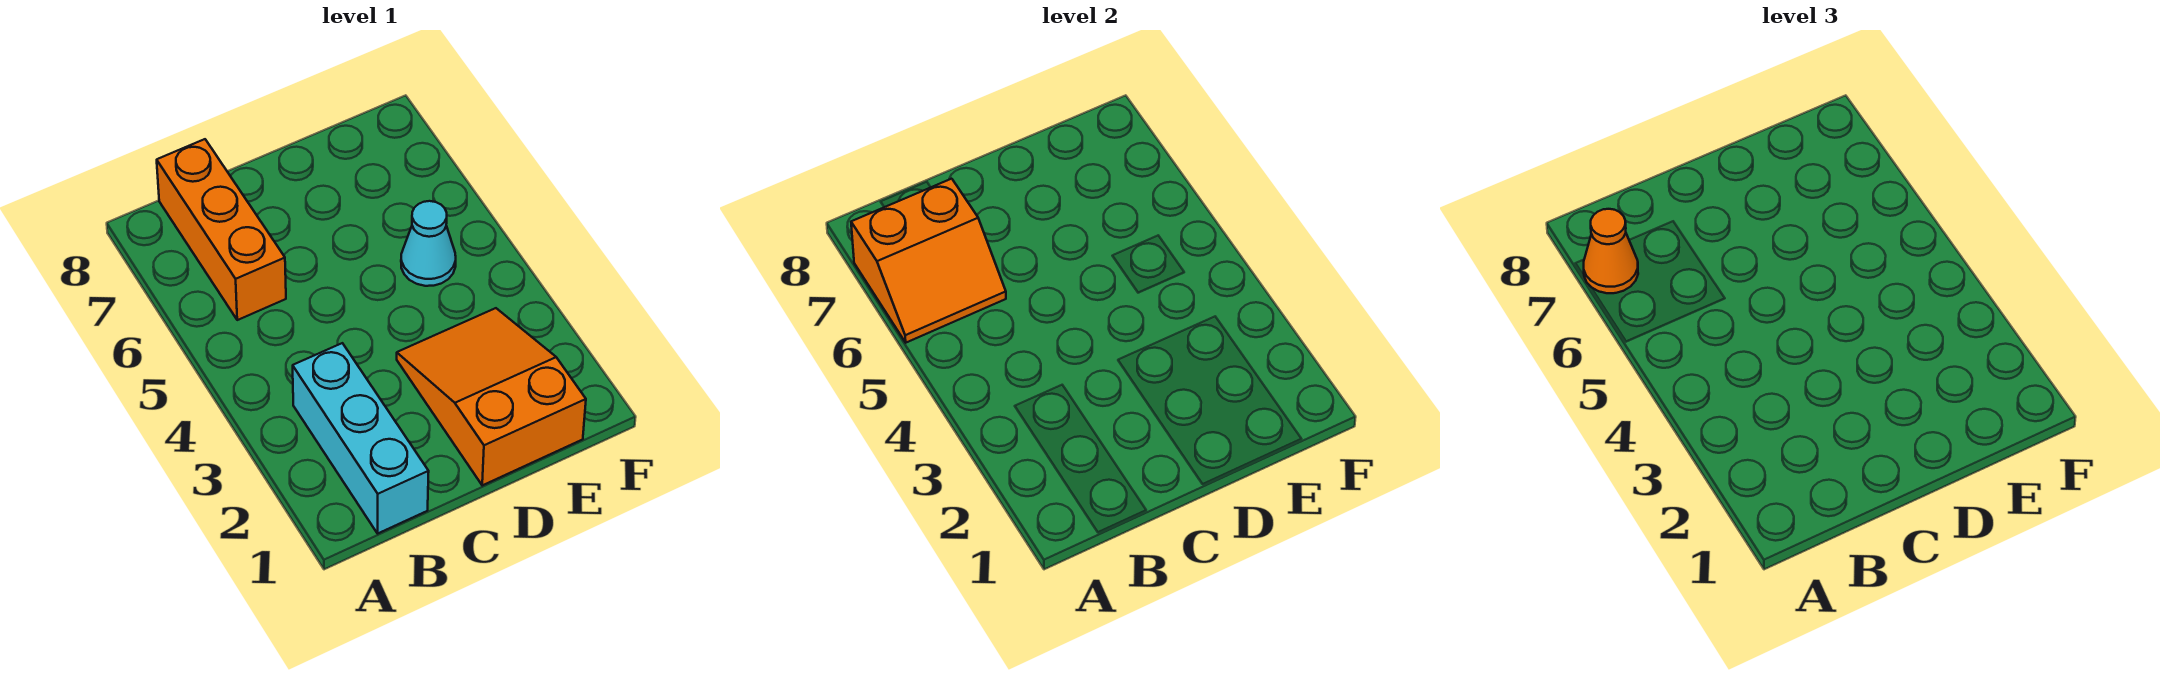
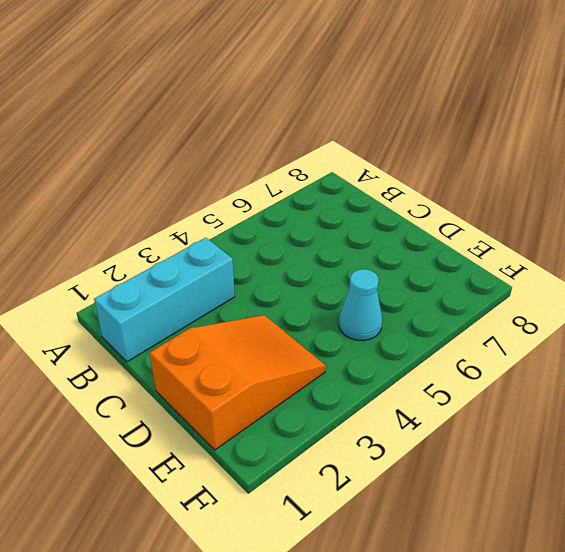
none -> orange brick B6:B8 level 1
none -> orange slope A6:B7 level 2 top 7

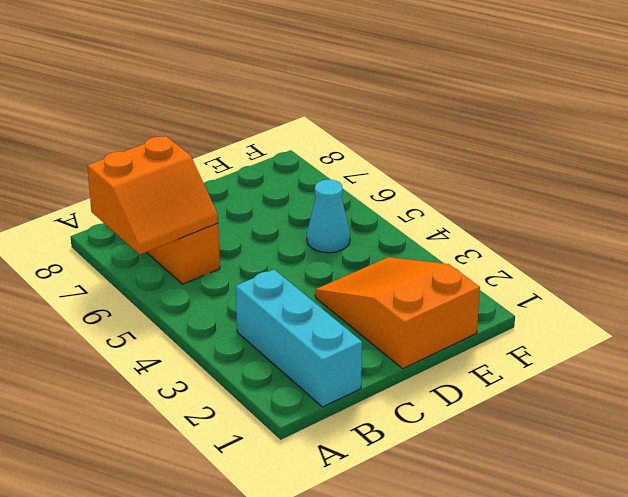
none -> orange cone A7 level 3

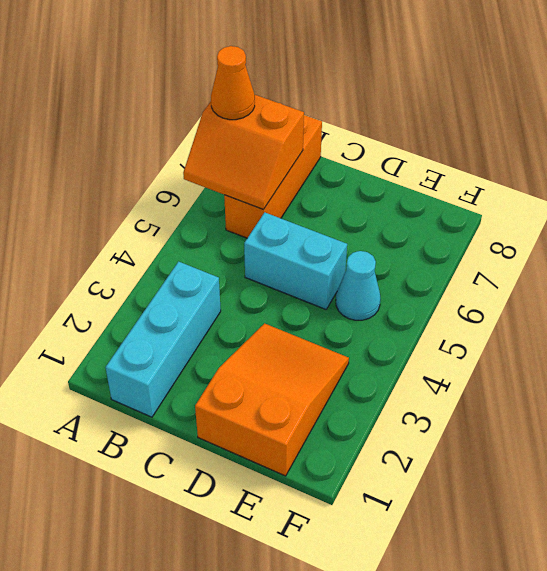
cyan brick C5:D5 level 1 -> none

